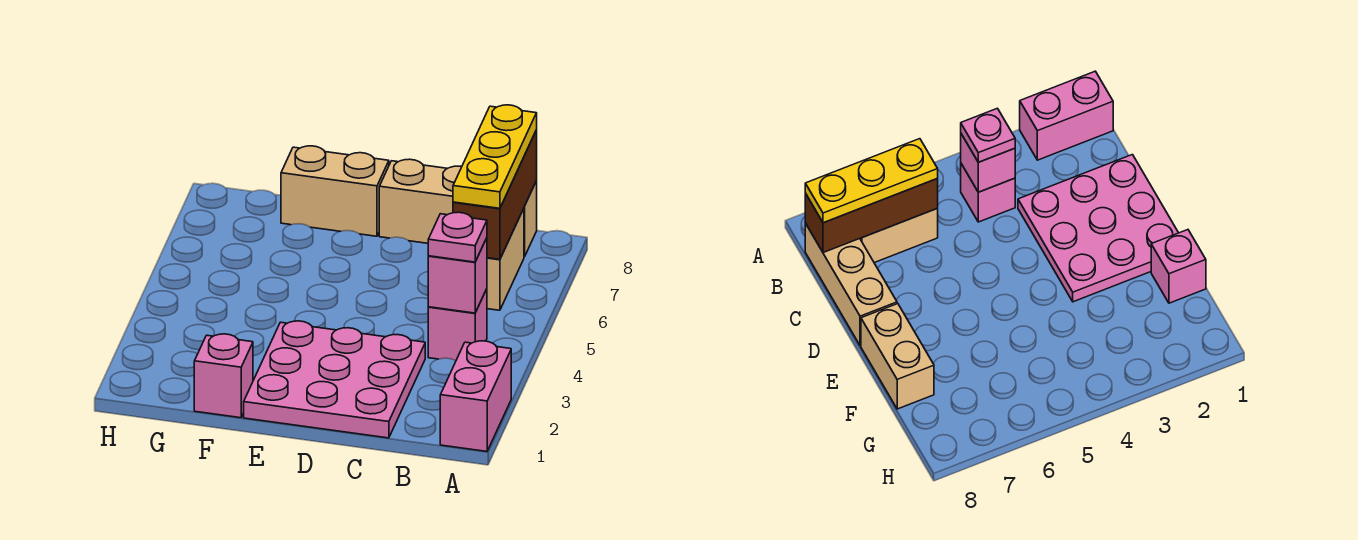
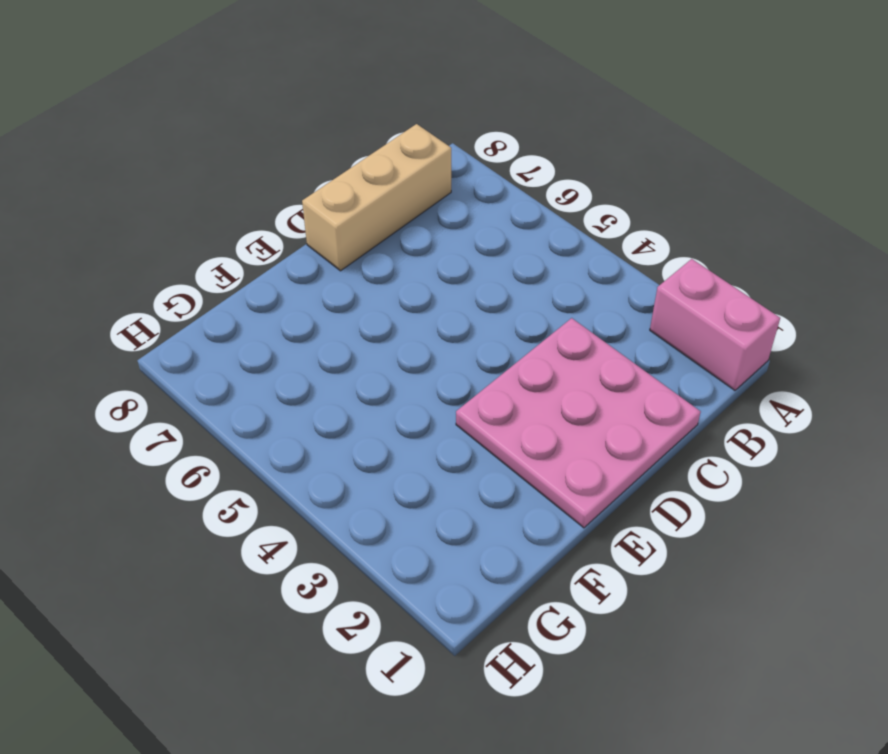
none -> pink brick B4 level 1
none -> tan brick B6:B7 level 1

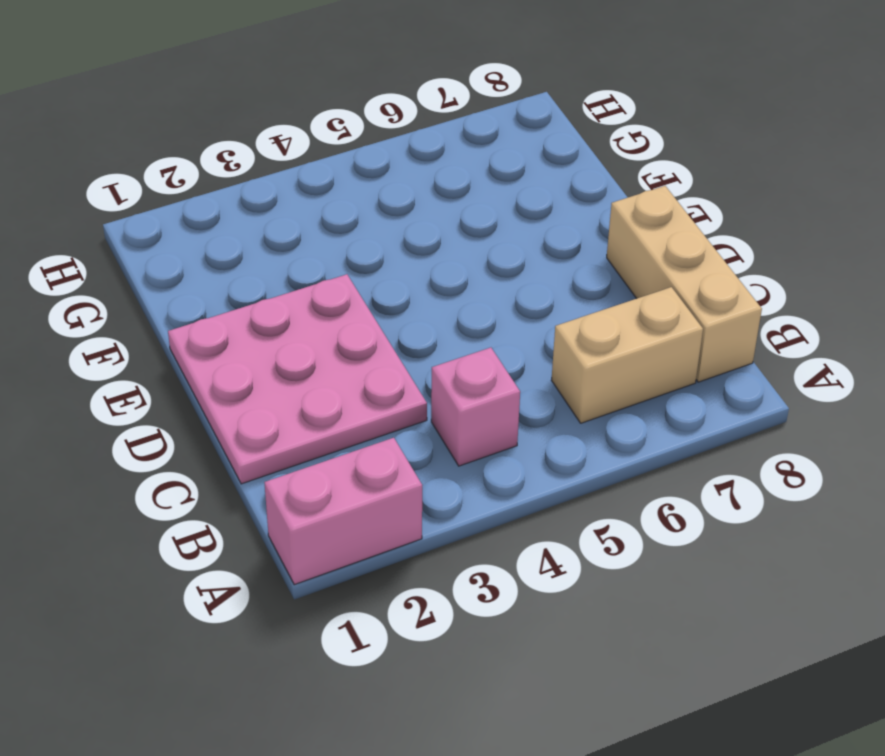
none -> tan brick E8:F8 level 1
none -> pink brick F1 level 1

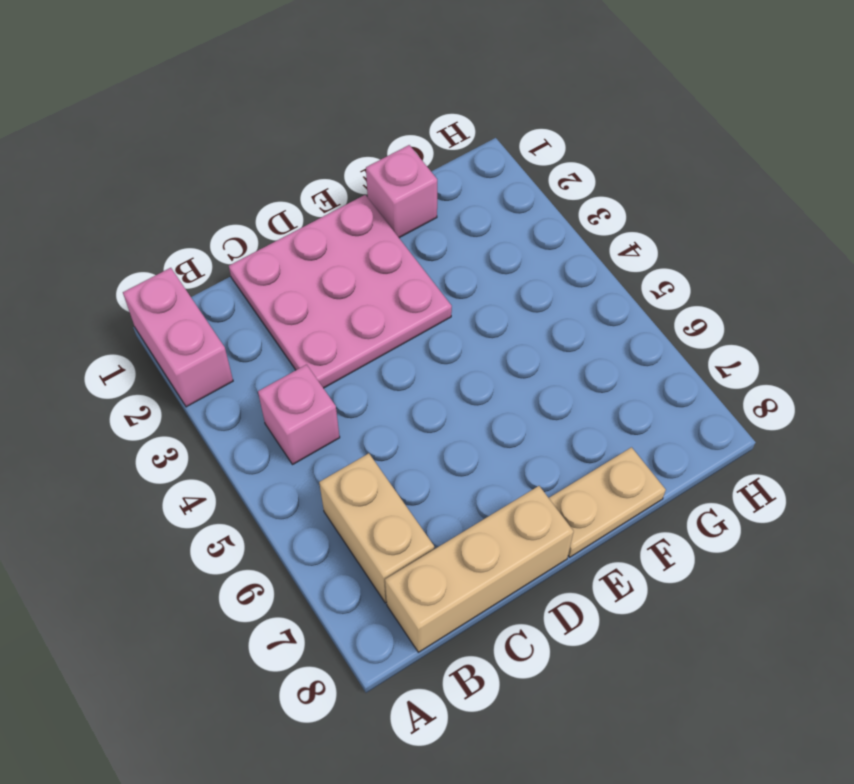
tan plate E8:F8 level 1 -> tan brick E8:F8 level 1
none -> pink brick B4 level 2
none -> brown brick B6:B8 level 2

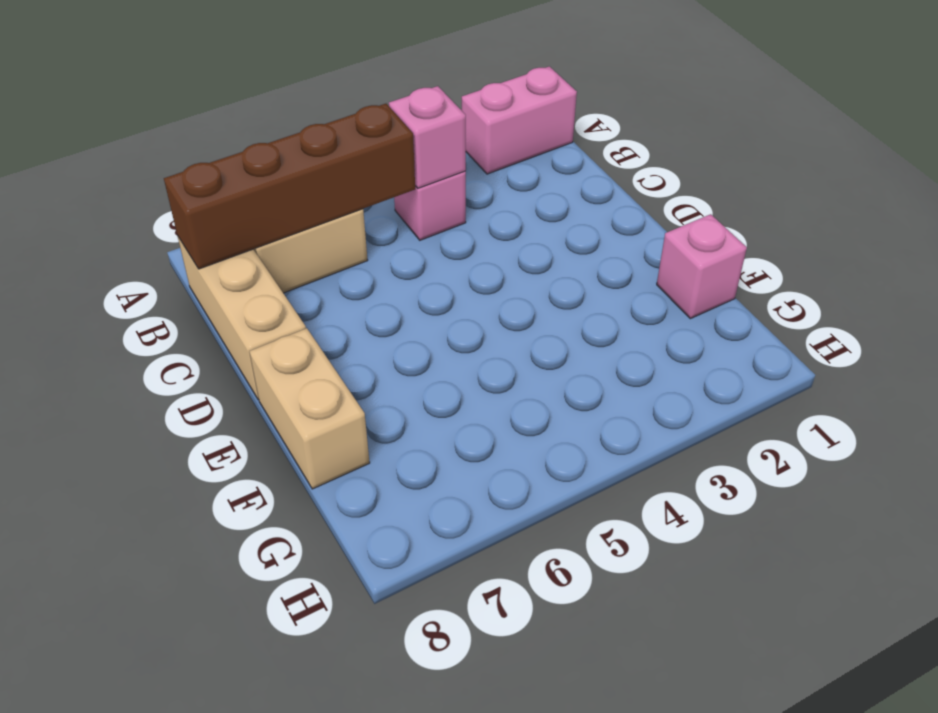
brown brick B5:B8 level 2 -> brown brick B6:B8 level 2
none -> pink plate C1:E3 level 1
none -> pink plate B4 level 3

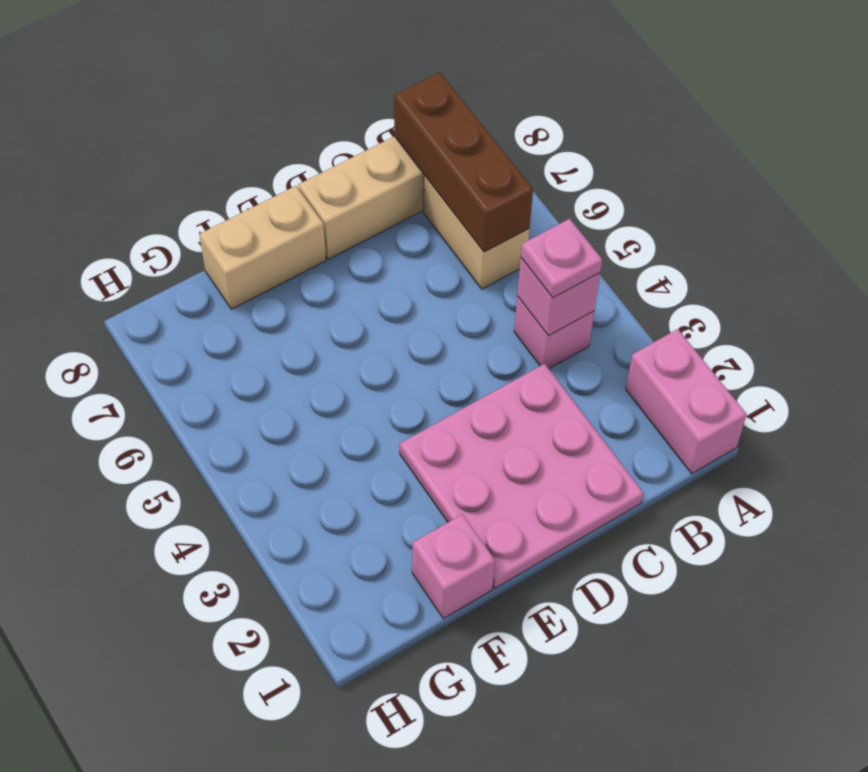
none -> yellow plate B6:B8 level 3

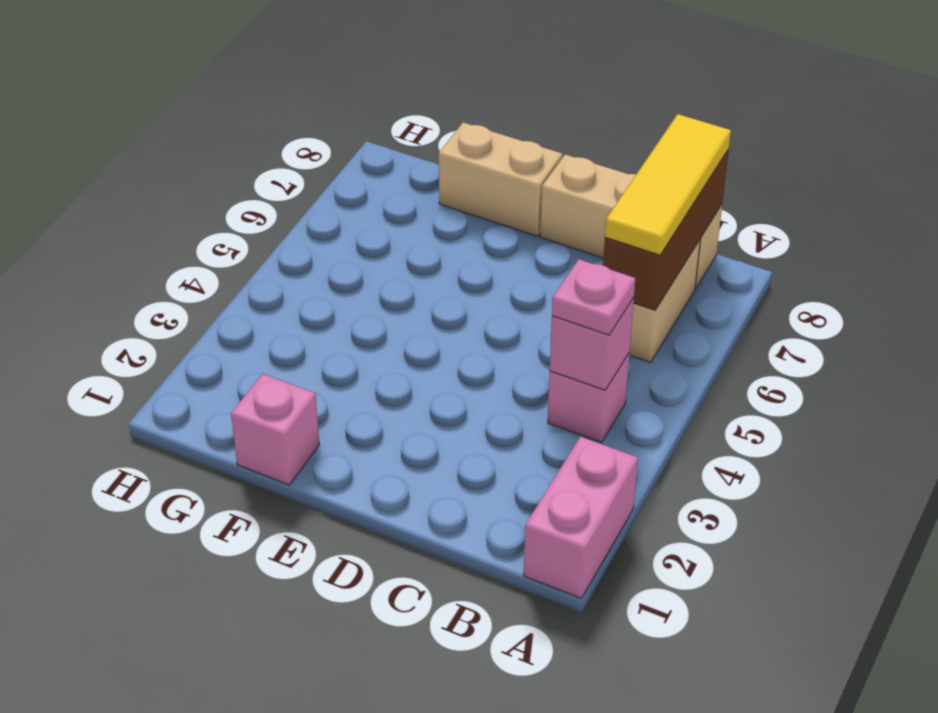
yellow tile B6:B8 level 3 -> yellow plate B6:B8 level 3
none -> pink plate C1:E3 level 1

